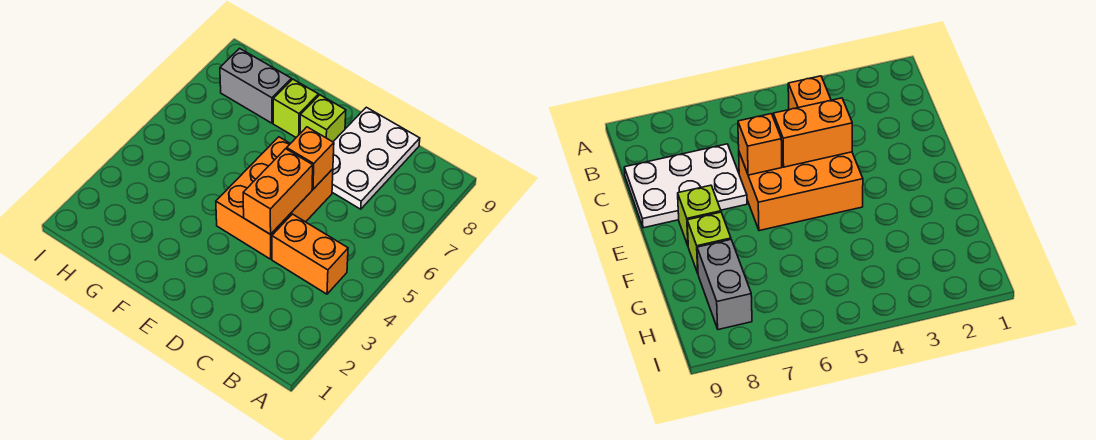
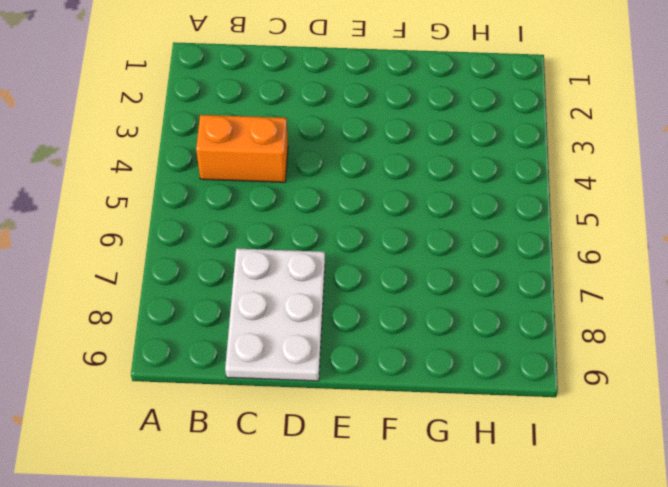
none -> orange brick D4:E6 level 1
none -> lime brick E8 level 1

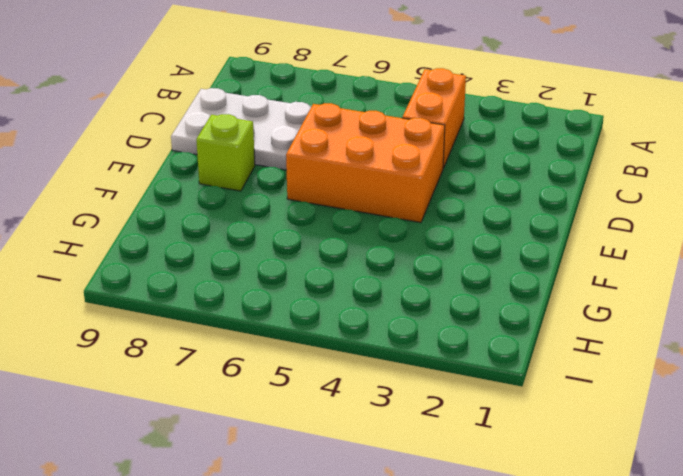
none -> lime brick F8 level 1
none -> grey brick G8:H8 level 1

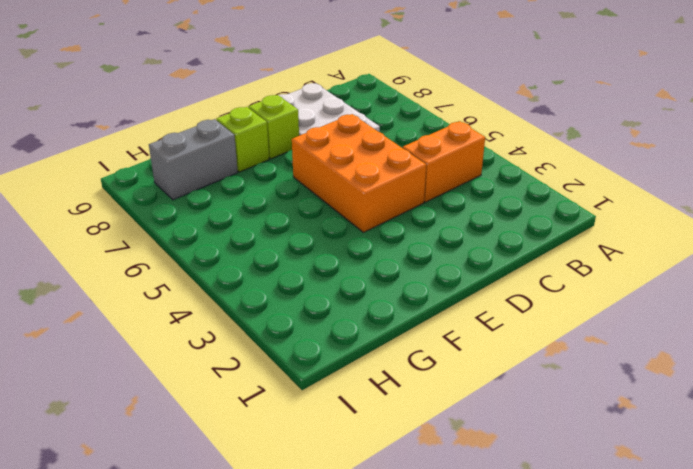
none -> orange brick D4:D5 level 2
none -> orange brick D6 level 2

